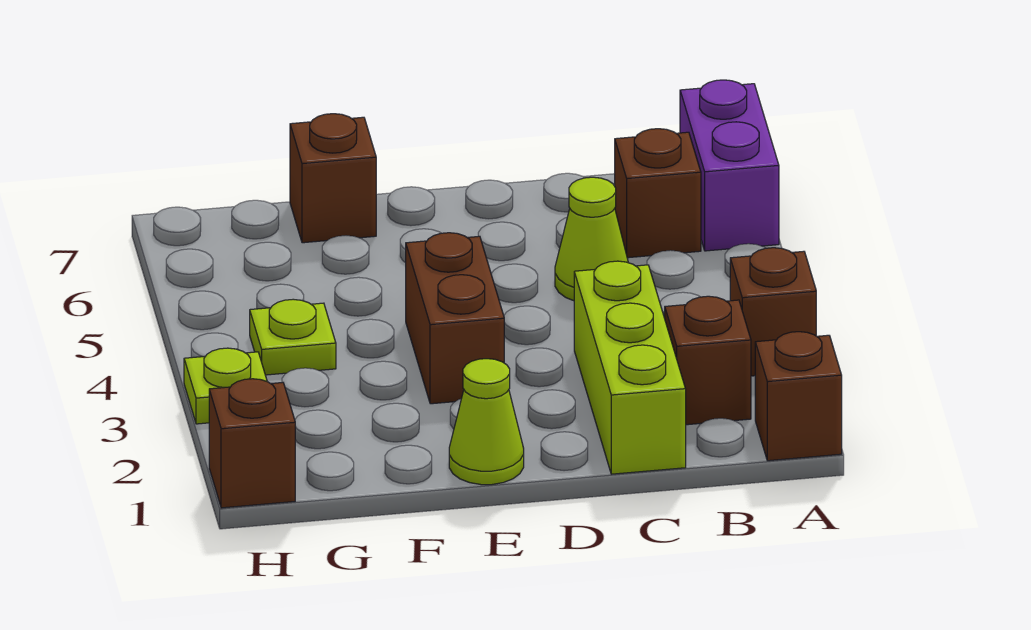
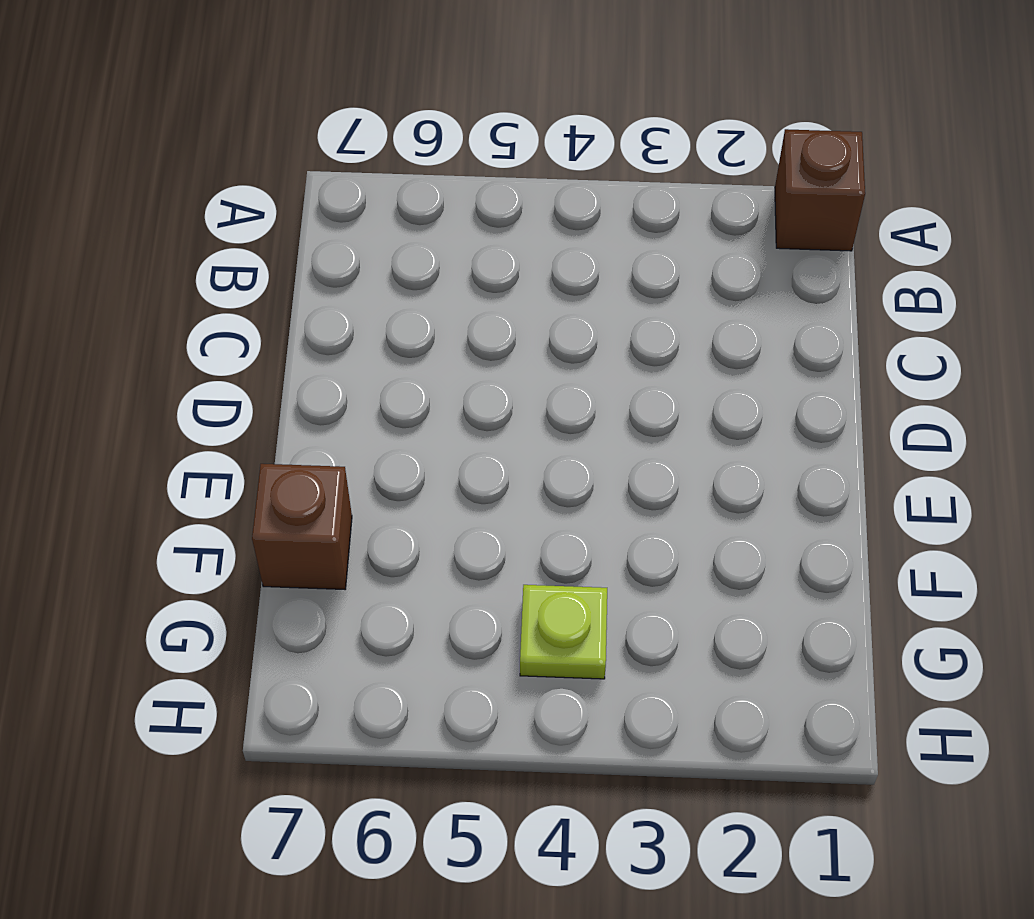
none -> brown brick A3 level 1
none -> purple brick A6:A7 level 1
none -> brown brick B2 level 1

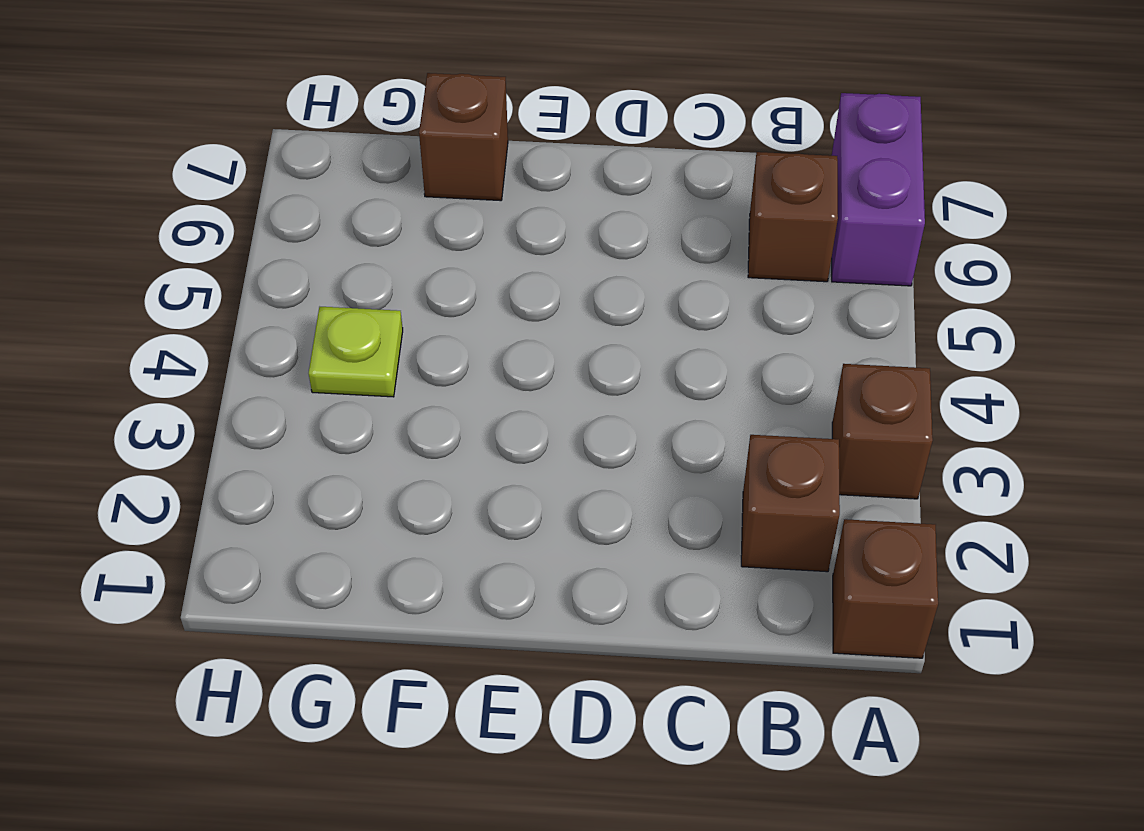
none -> lime brick C1:C3 level 1
none -> lime cone C5 level 1
none -> lime cone E1 level 1

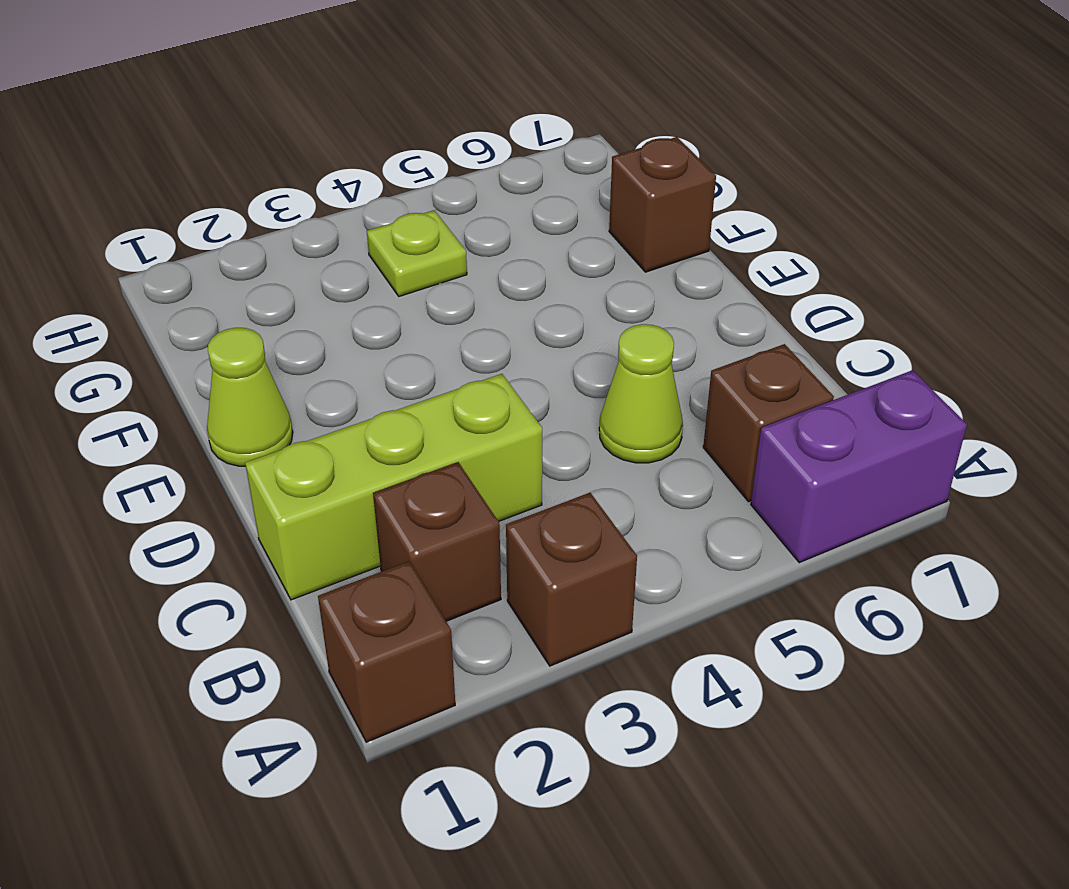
none -> brown brick E3:E4 level 1
none -> brown brick H1 level 1
none -> lime plate H3 level 1

